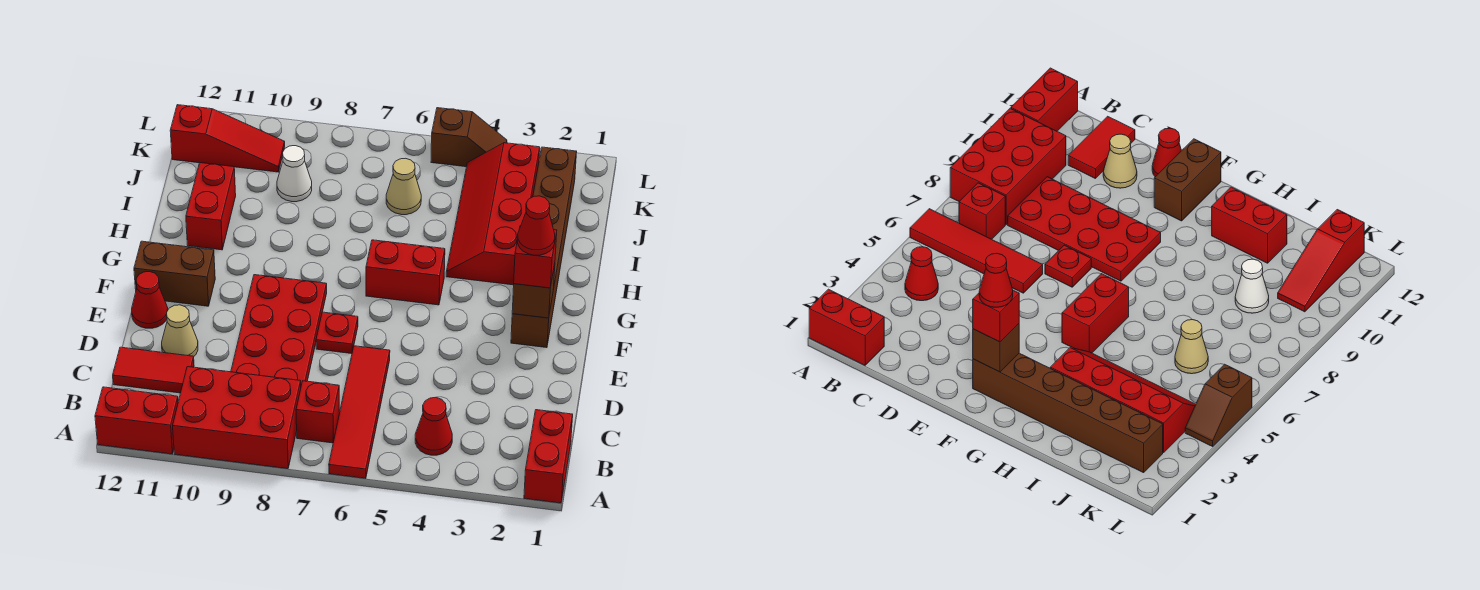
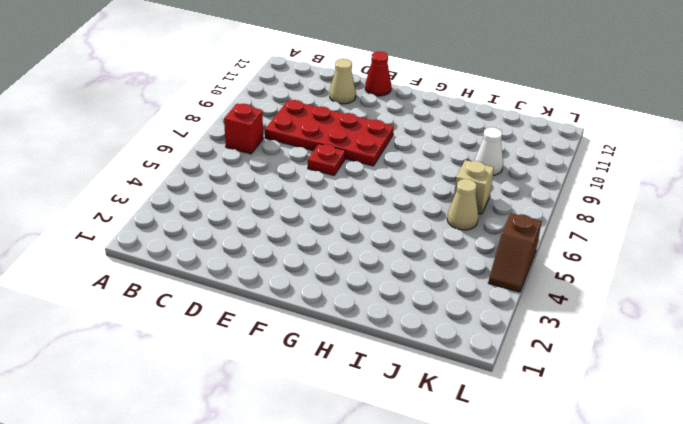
tan brick J7 level 1 -> none
none -> red brick A1:B1 level 1
none -> red tile A6:D6 level 1
none -> red brick A8:B10 level 1

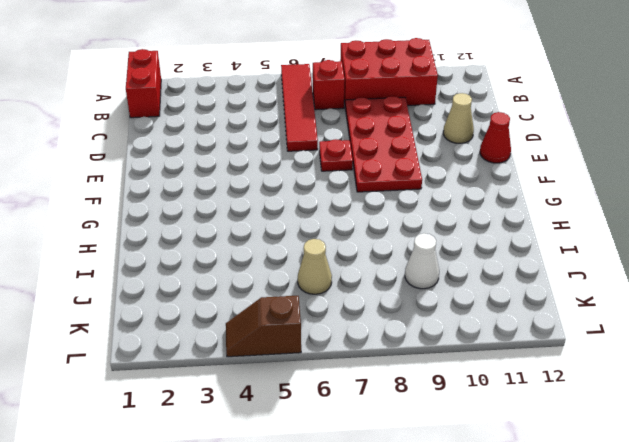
none -> red brick A11:A12 level 1
none -> red cone B4 level 1
none -> red tile C11:C12 level 1

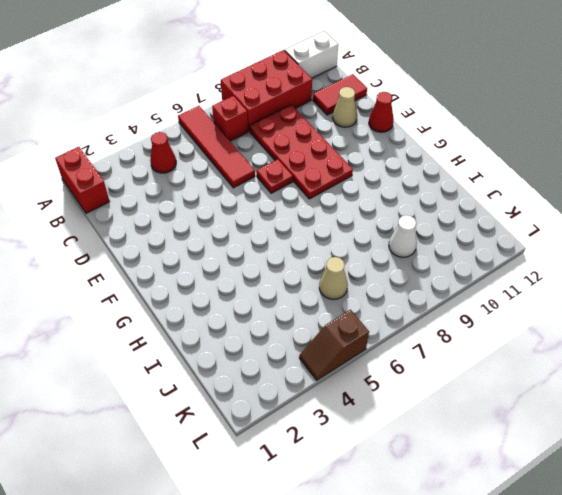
white brick A11:A12 level 1 -> red brick A11:A12 level 1
none -> brown brick F2:K2 level 1
none -> brown brick F11:F12 level 1
none -> red brick G5:G6 level 1

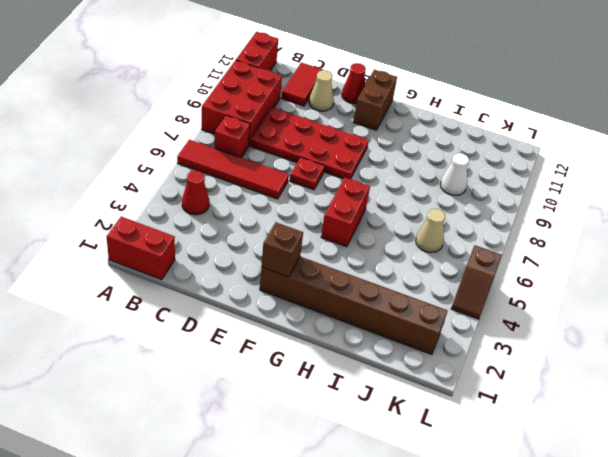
none -> red slope H3:K4 level 1 top 3
none -> red brick H11:I11 level 1
none -> red slope K10:K12 level 1 top 12

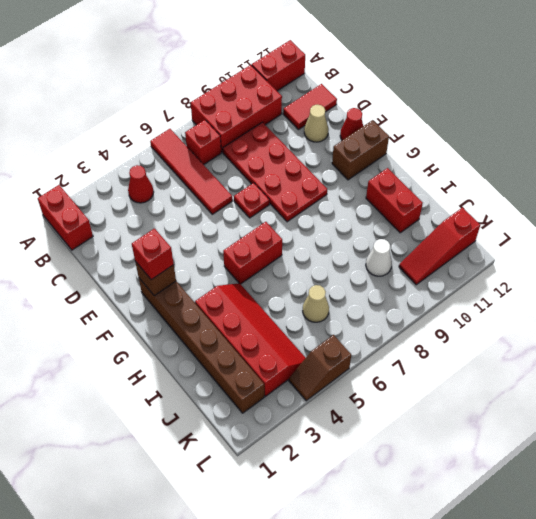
none -> red cone F2 level 4

